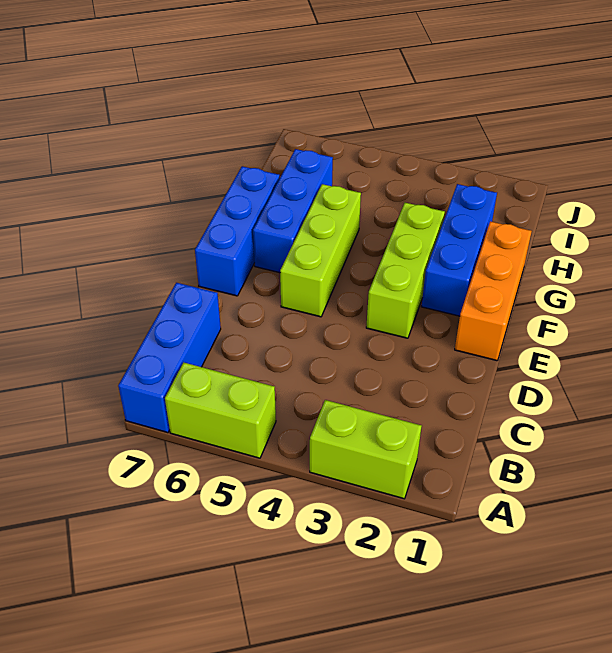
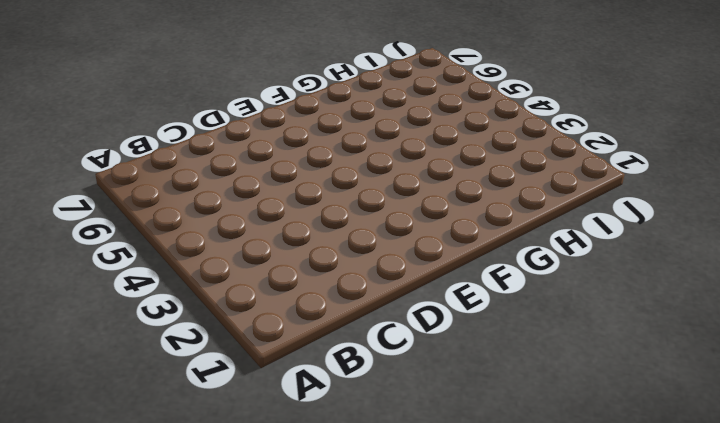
none -> lime brick A2:A3 level 1
none -> lime brick A5:A6 level 1

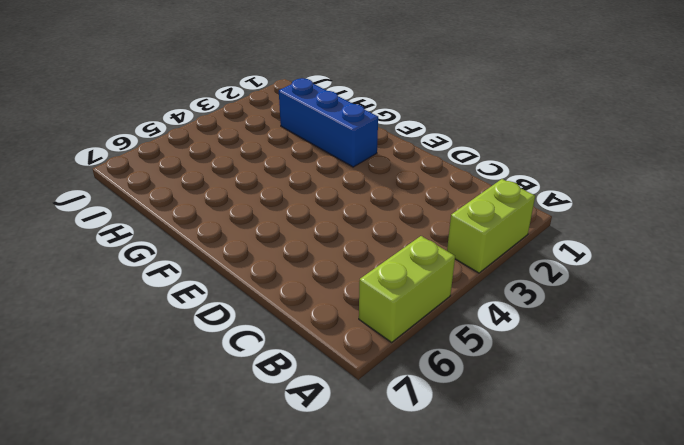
none -> blue brick A7:C7 level 1
none -> orange brick E1:G1 level 1

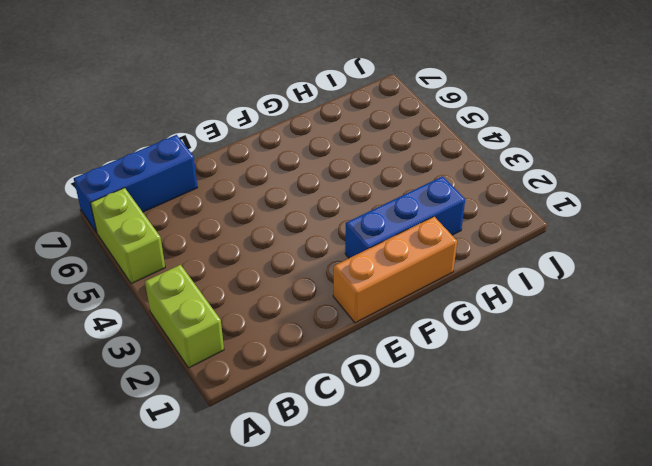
none -> lime brick E3:G3 level 1
none -> lime brick E5:G5 level 1

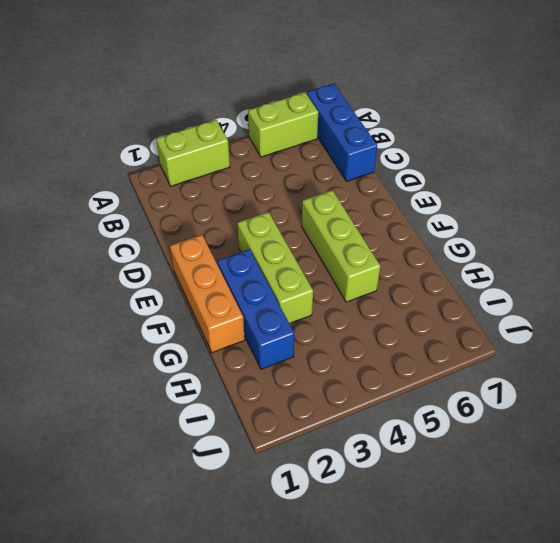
none -> blue brick E7:G7 level 1
none -> blue brick F6:H6 level 1

